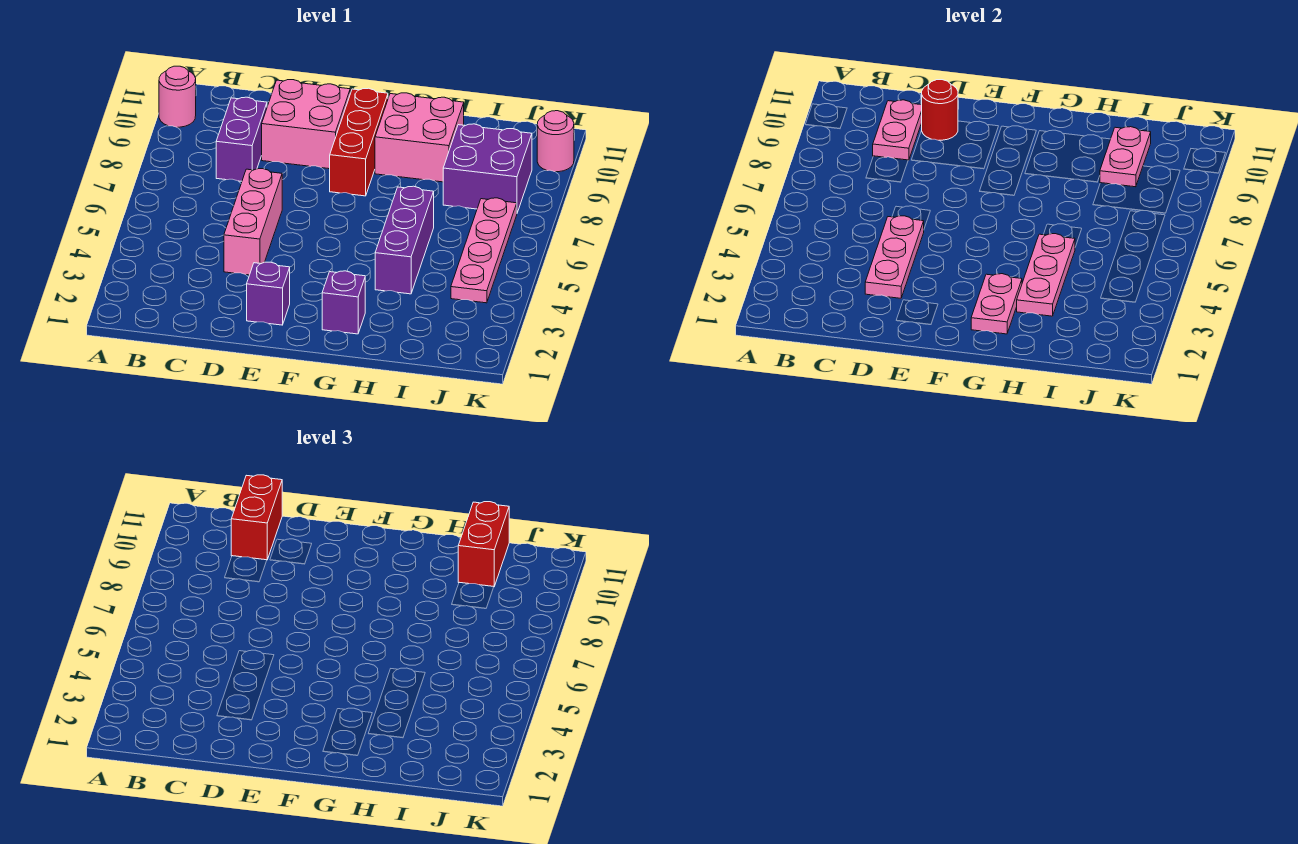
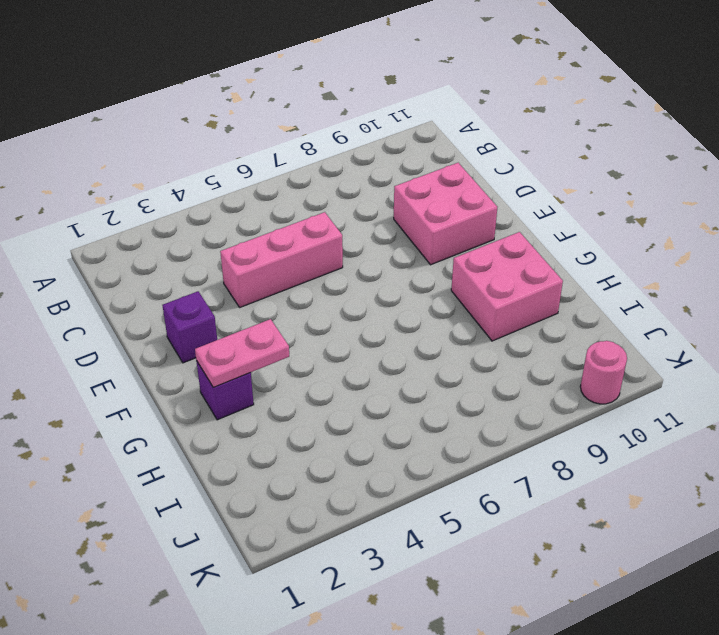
none -> pink round brick A10 level 1
none -> purple brick C8:C9 level 1
none -> red brick F8:F10 level 1

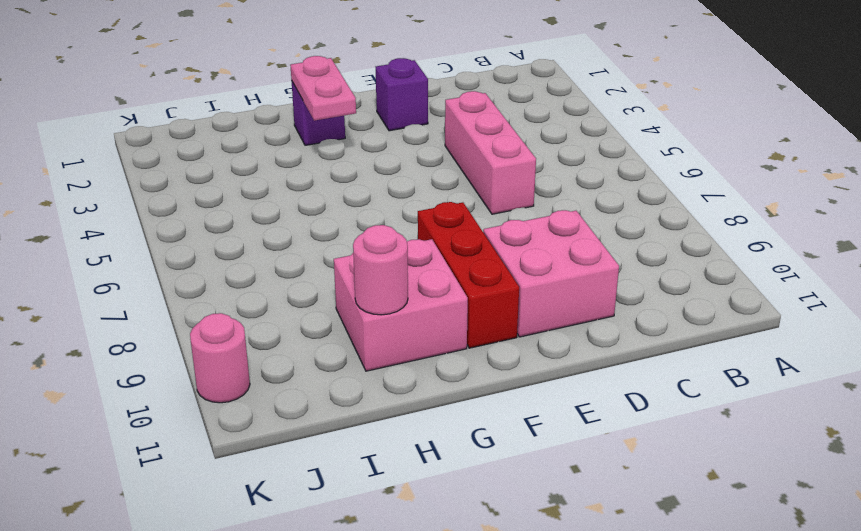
pink round brick H10 level 2 -> pink round brick A10 level 1
none -> purple brick C8:C9 level 1
none -> purple brick H4:H6 level 1
none -> purple brick I8:J9 level 1

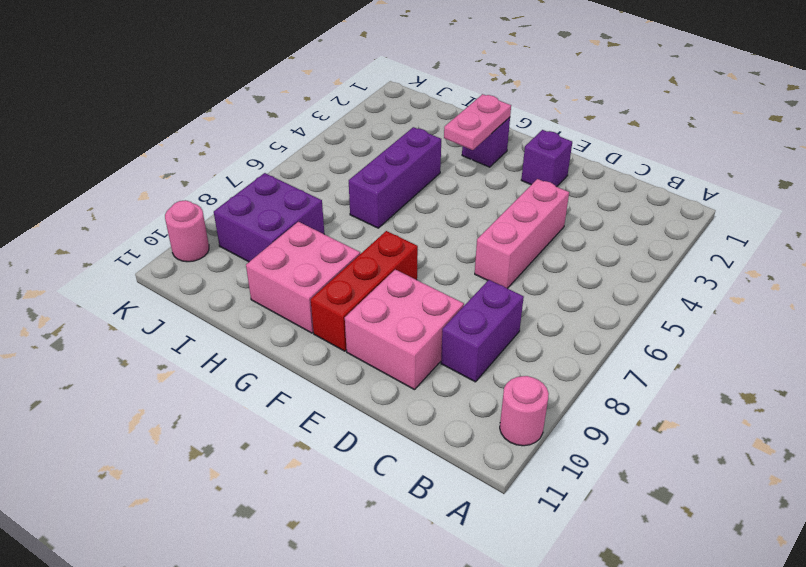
none -> pink plate J4:J7 level 1
none -> pink plate C9:C10 level 2
none -> pink plate D3:D5 level 2

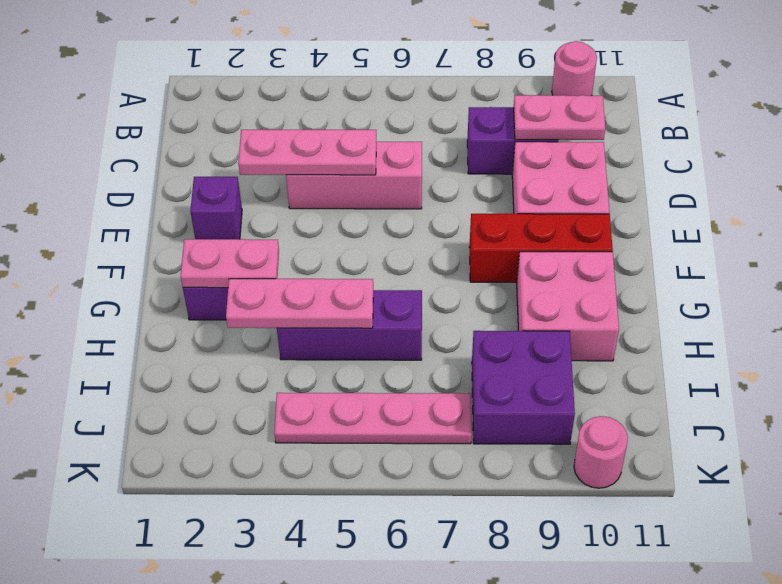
none -> red round brick D10 level 2
none -> pink plate I9:I10 level 2
none -> red brick C10:C11 level 3

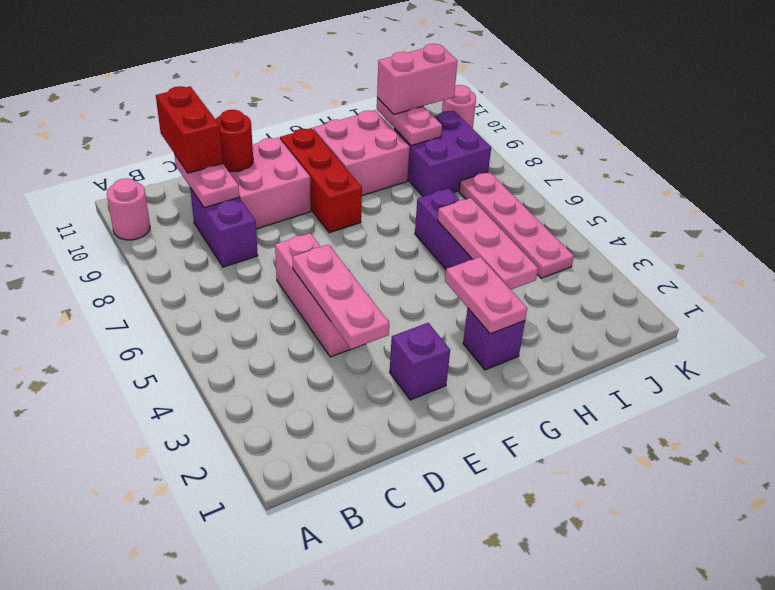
pink brick I10:J10 level 3 -> red brick I10:I11 level 3

